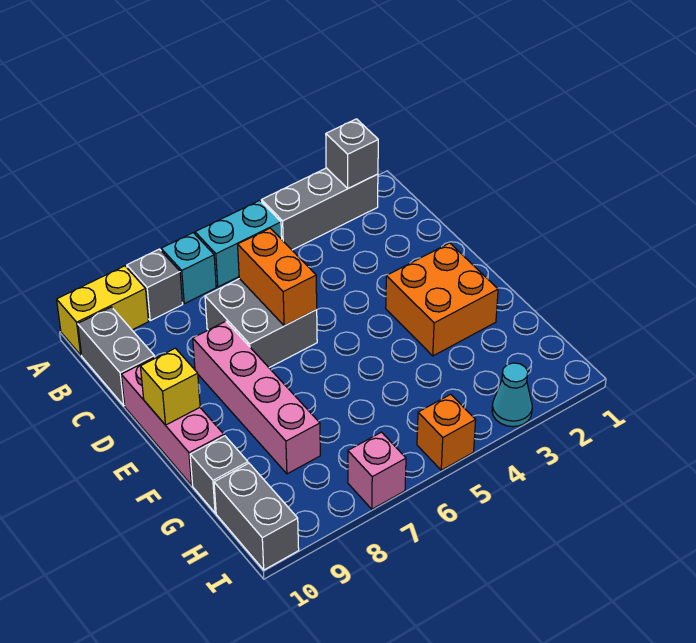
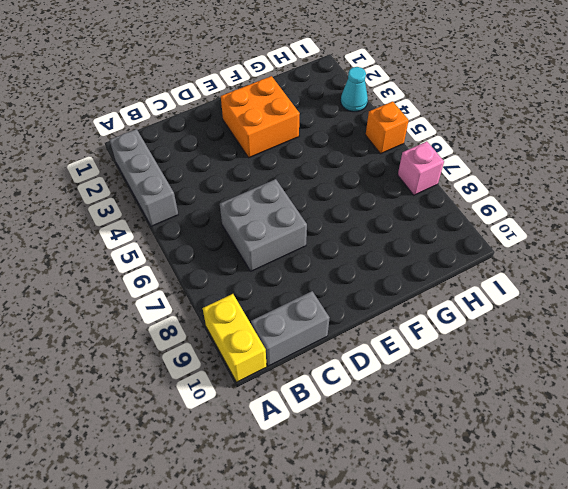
none -> cyan brick A5:A6 level 1
none -> cyan brick A7 level 1
none -> grey brick A8 level 1

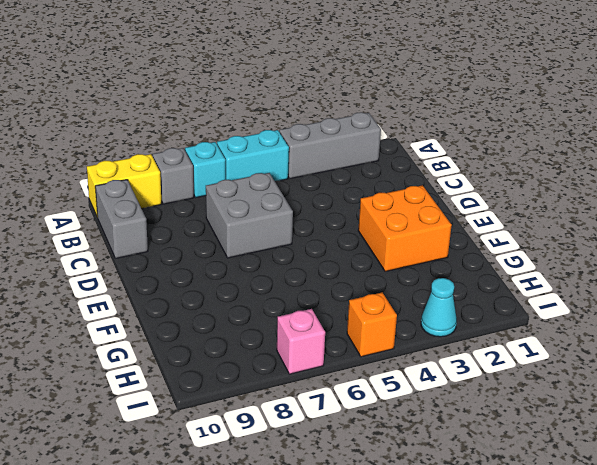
none -> pink brick D8:G8 level 1
none -> pink brick D10:F10 level 1
none -> grey brick G10 level 1

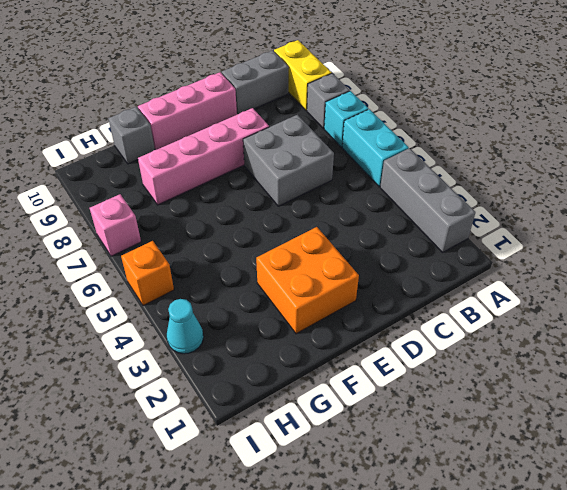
none -> grey brick H10:I10 level 1
none -> grey brick A2 level 2
none -> orange brick C6:D6 level 2

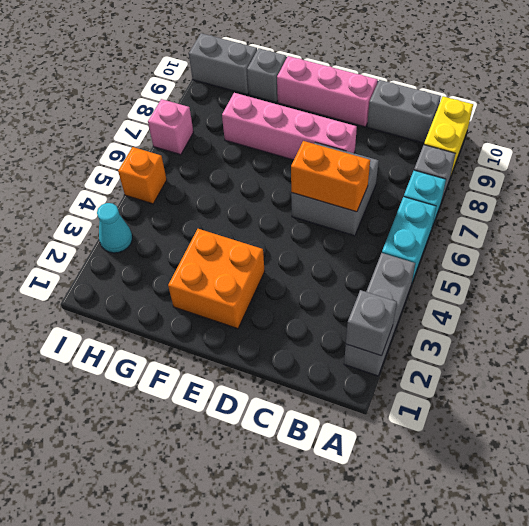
none -> yellow brick E10 level 2

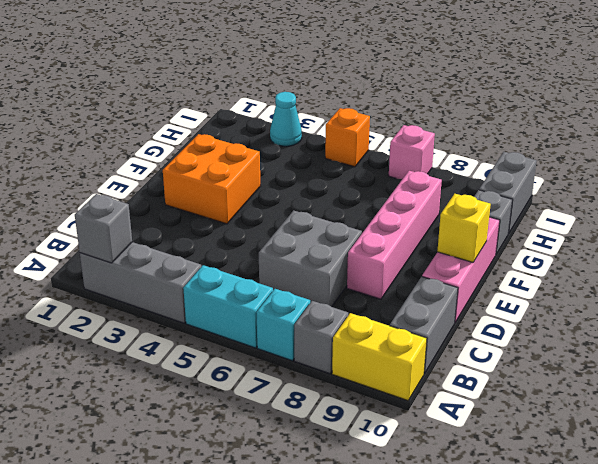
none -> orange brick C6:D6 level 2

